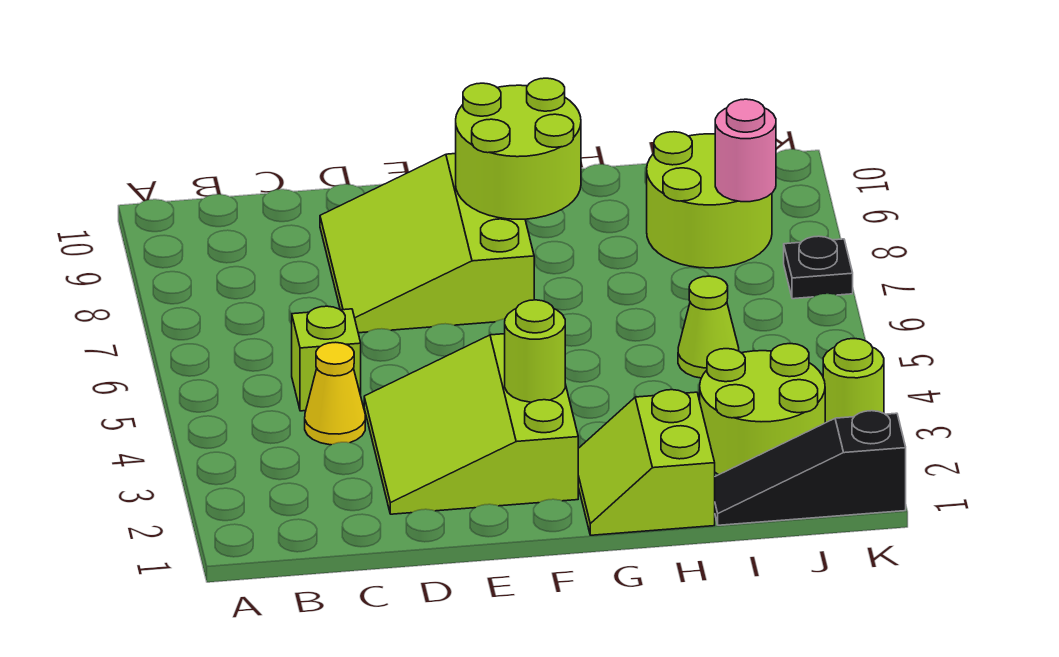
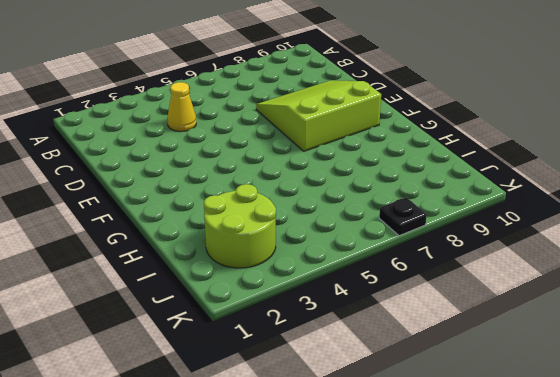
none -> lime brick C5 level 1
none -> lime slope D2:F4 level 1 top F
none -> lime slope G1:H2 level 1 top H

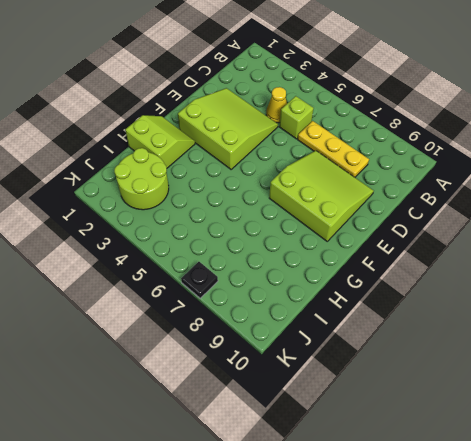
yellow plate C6:C8 level 1 -> none
none -> black slope I1:K1 level 1 top K
none -> lime cone I5 level 1
none -> lime round brick I8:J9 level 1

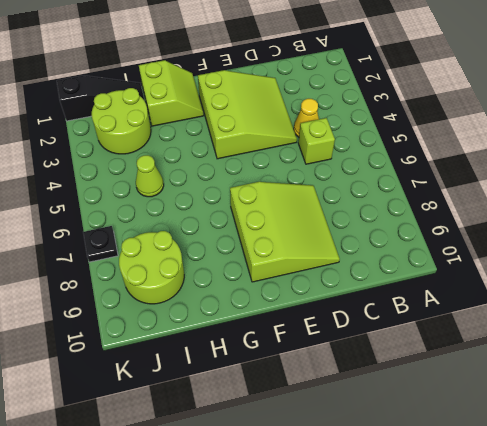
none -> lime round brick K3 level 1
none -> lime round brick F3 level 2
none -> lime round brick F8:G9 level 2

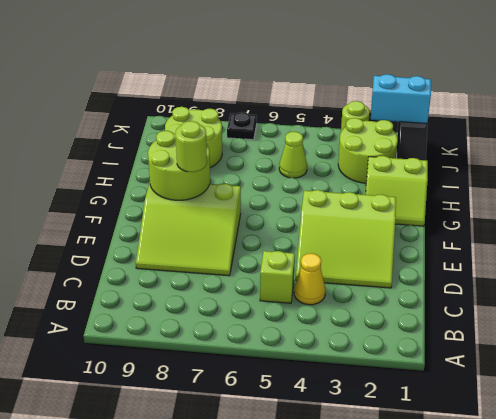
lime round brick F8 level 3 -> lime round brick F3 level 2
cyan brick K1:K2 level 2 -> none
none -> pink round brick J8 level 2

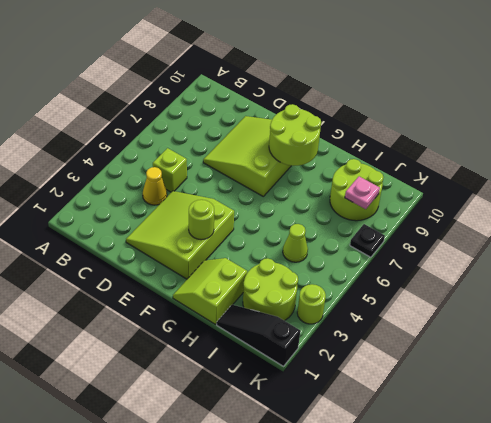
pink plate J8 level 2 -> pink round brick J8 level 2

